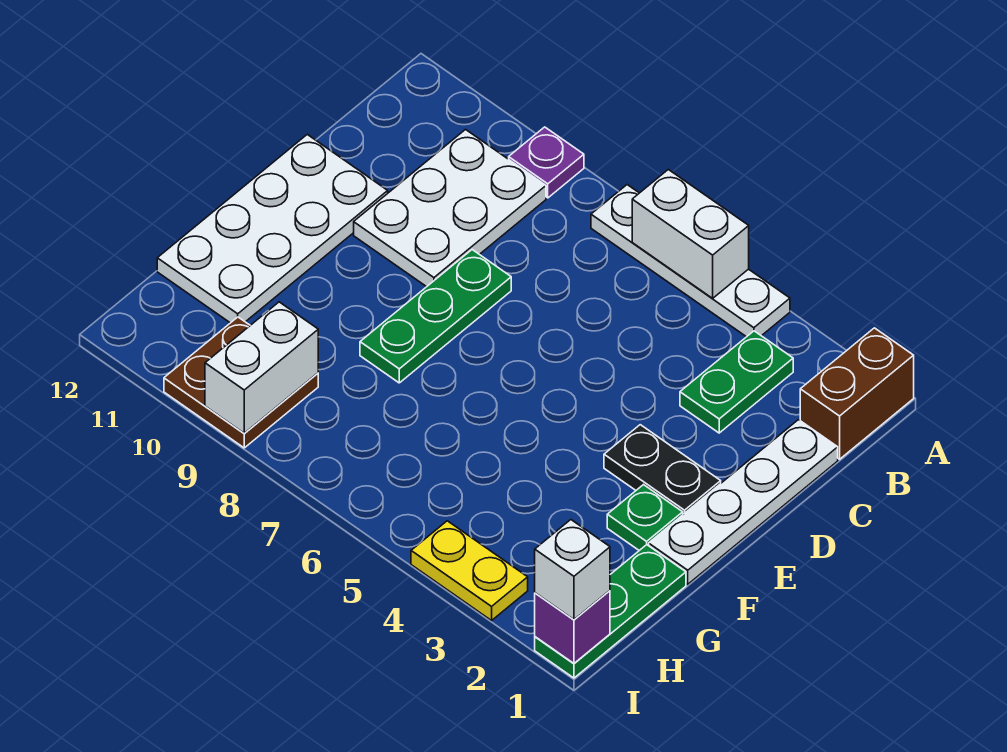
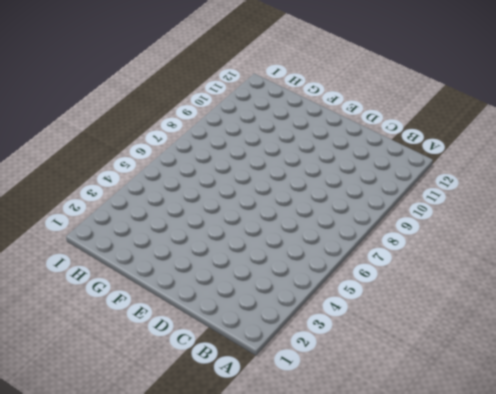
none -> brown brick A1:B1 level 1
none -> white plate A4:A7 level 1
none -> purple plate A9 level 1

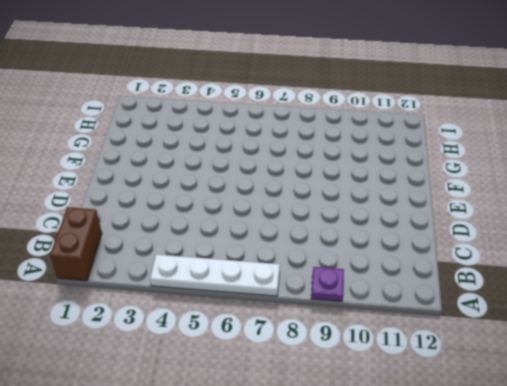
none -> green plate B3:C3 level 1
none -> white plate B9:D10 level 1
none -> white plate C1:F1 level 1

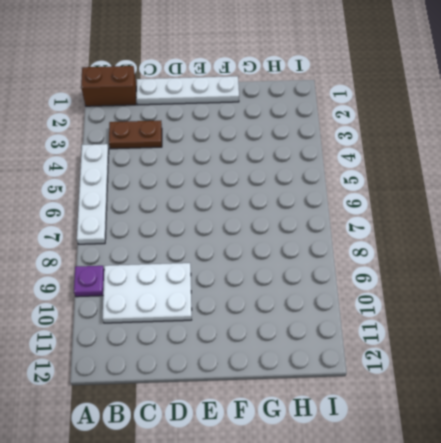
brown plate B3:C3 level 1 -> green plate B3:C3 level 1
none -> green plate D8:F8 level 1
none -> white plate D11:G12 level 1
none -> black plate E2:E3 level 1

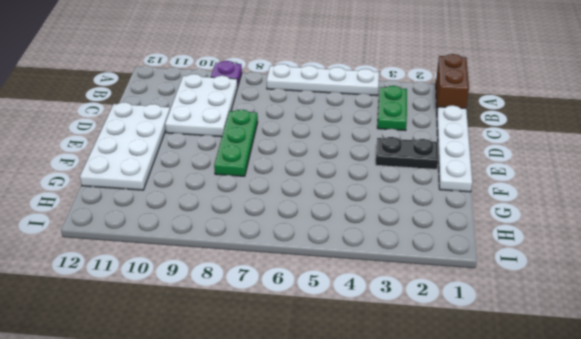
none -> green plate F2 level 1
none -> green plate G1:I1 level 1
none -> brown plate H9:I10 level 1

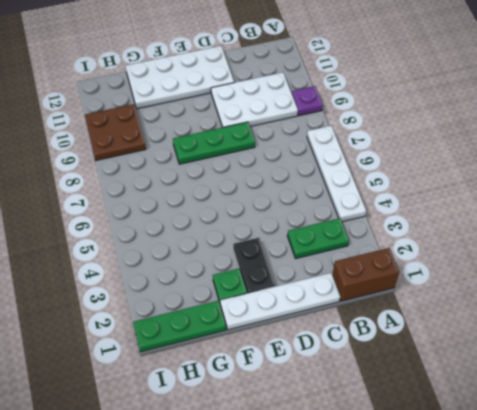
none -> yellow plate I3:I4 level 1
none -> white brick A5:A6 level 2
none -> white brick H9:I9 level 2

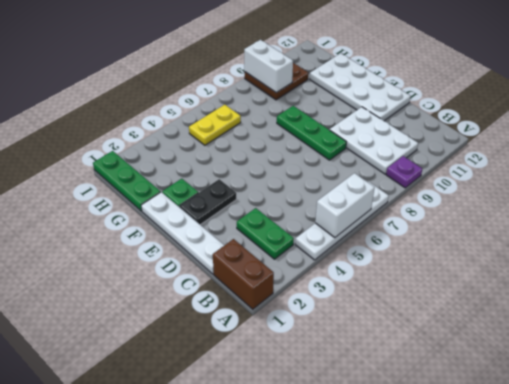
yellow plate H5:H6 level 1 -> yellow plate I3:I4 level 1
none -> purple brick I1 level 2
none -> white brick I1 level 3

